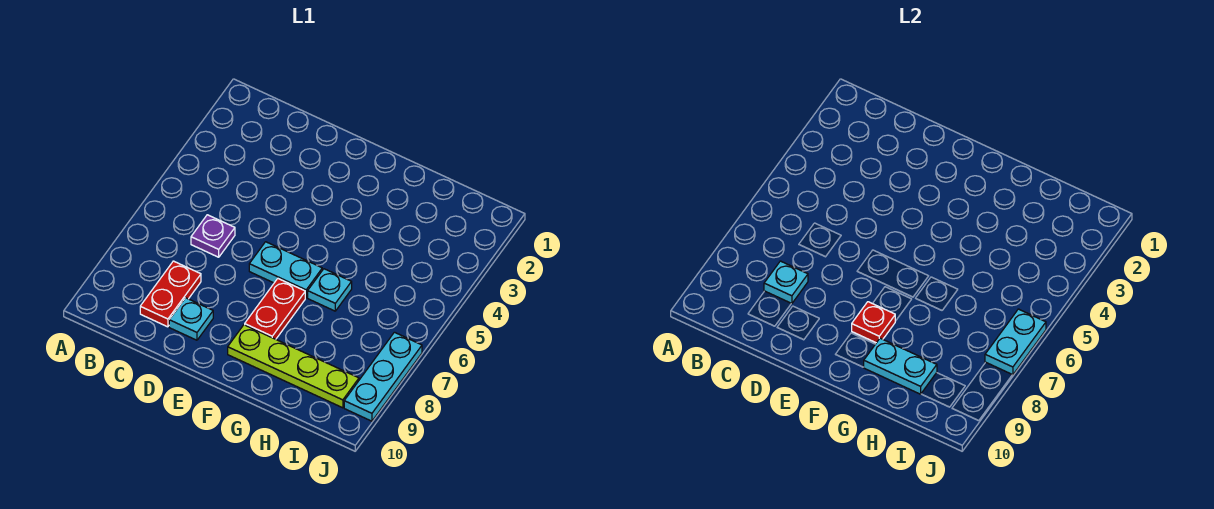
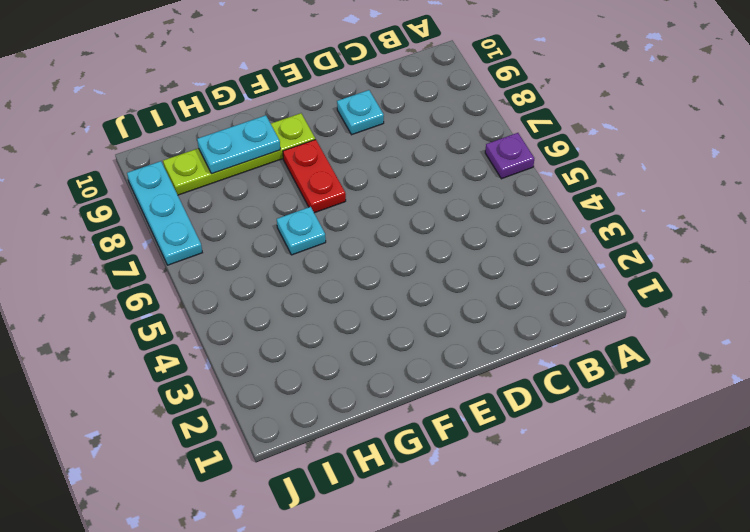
purple plate A6 level 1 -> purple plate C6 level 1
none -> red plate C8:C9 level 1
none -> cyan plate E6:F6 level 1
none -> cyan plate C8 level 2

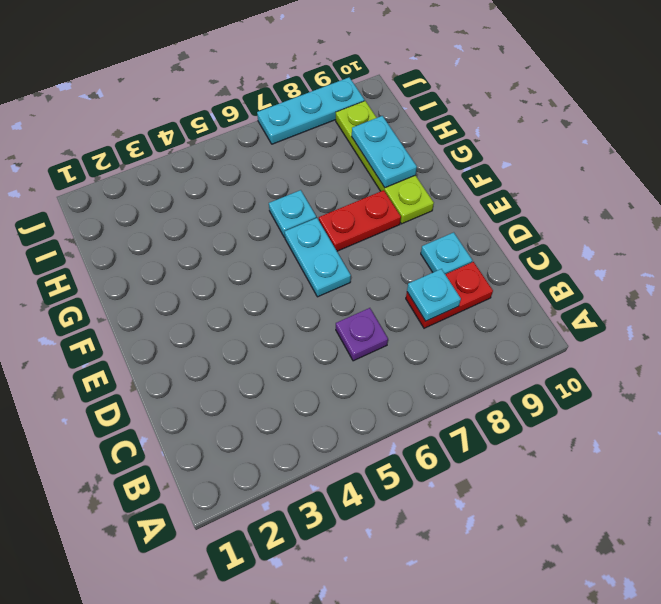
none -> red plate F8 level 2
none -> cyan plate J6:J7 level 2

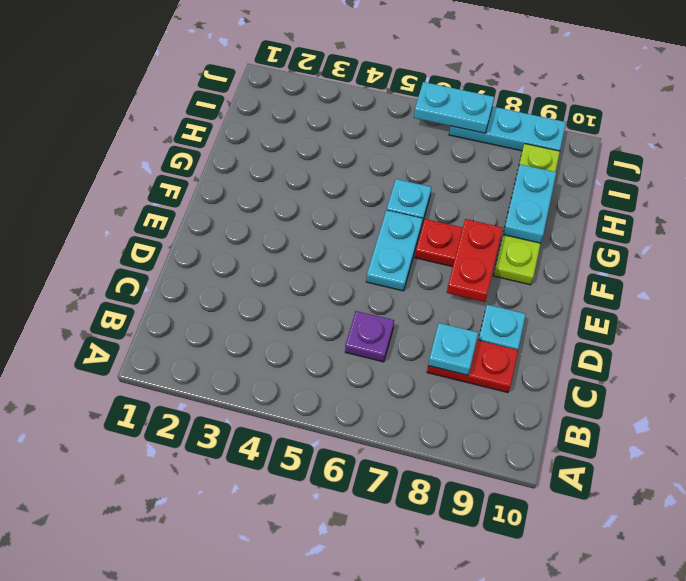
red plate E8:F8 level 2 -> red plate F8 level 2

